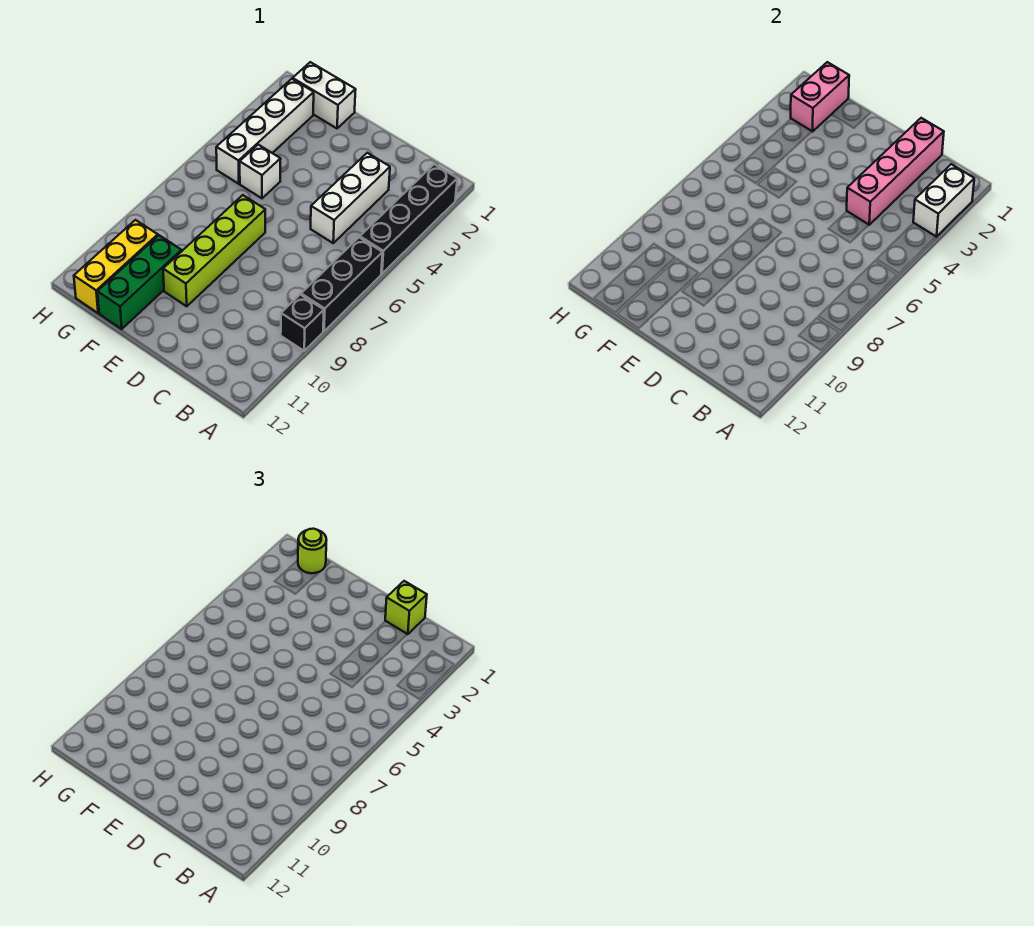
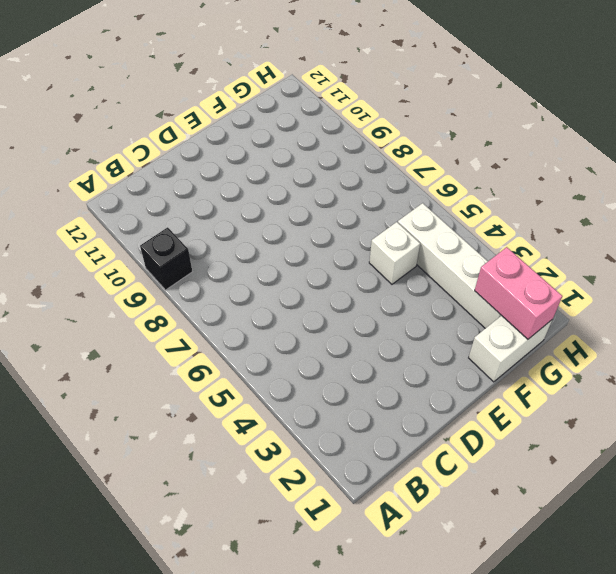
none -> black brick A2:A5 level 1
none -> black brick A6:A8 level 1
none -> white brick C3:C5 level 1

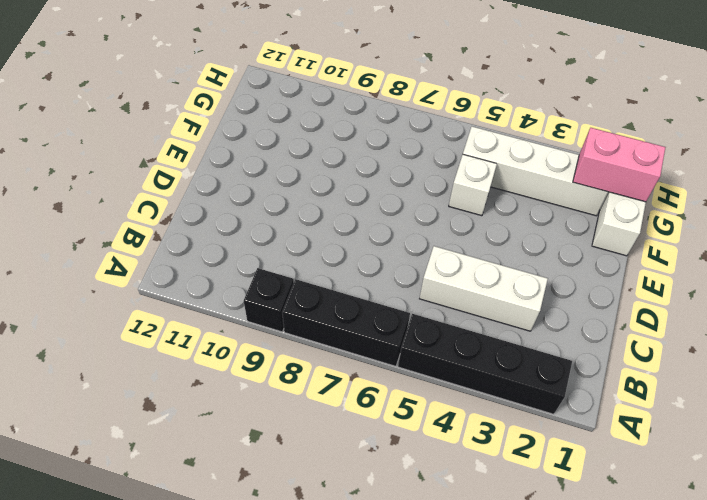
none -> lime brick E7:E10 level 1
none -> green brick F10:F12 level 1
none -> yellow brick G10:G12 level 1

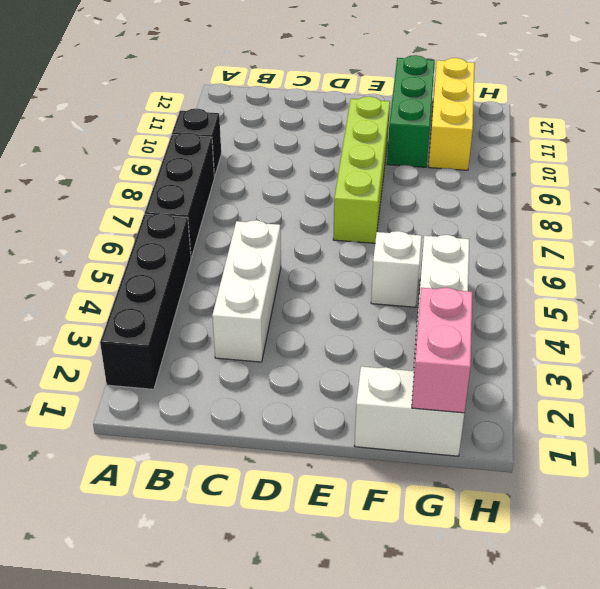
none -> white brick A2:A3 level 2
none -> pink brick C1:C4 level 2
none -> lime brick C1 level 3

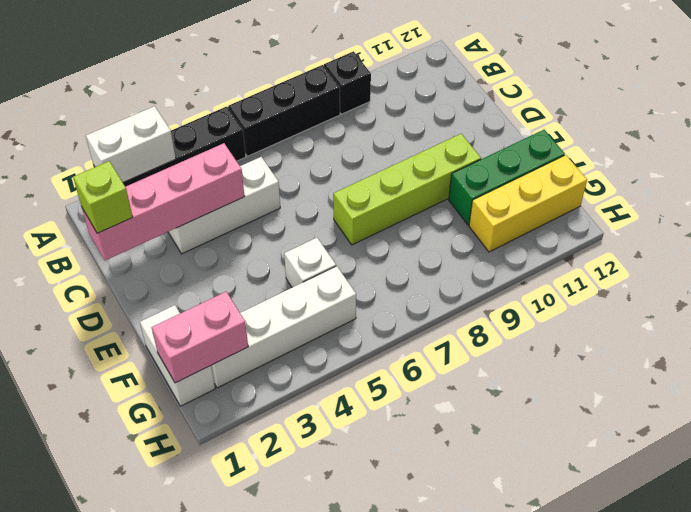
none -> lime round brick G1 level 3

